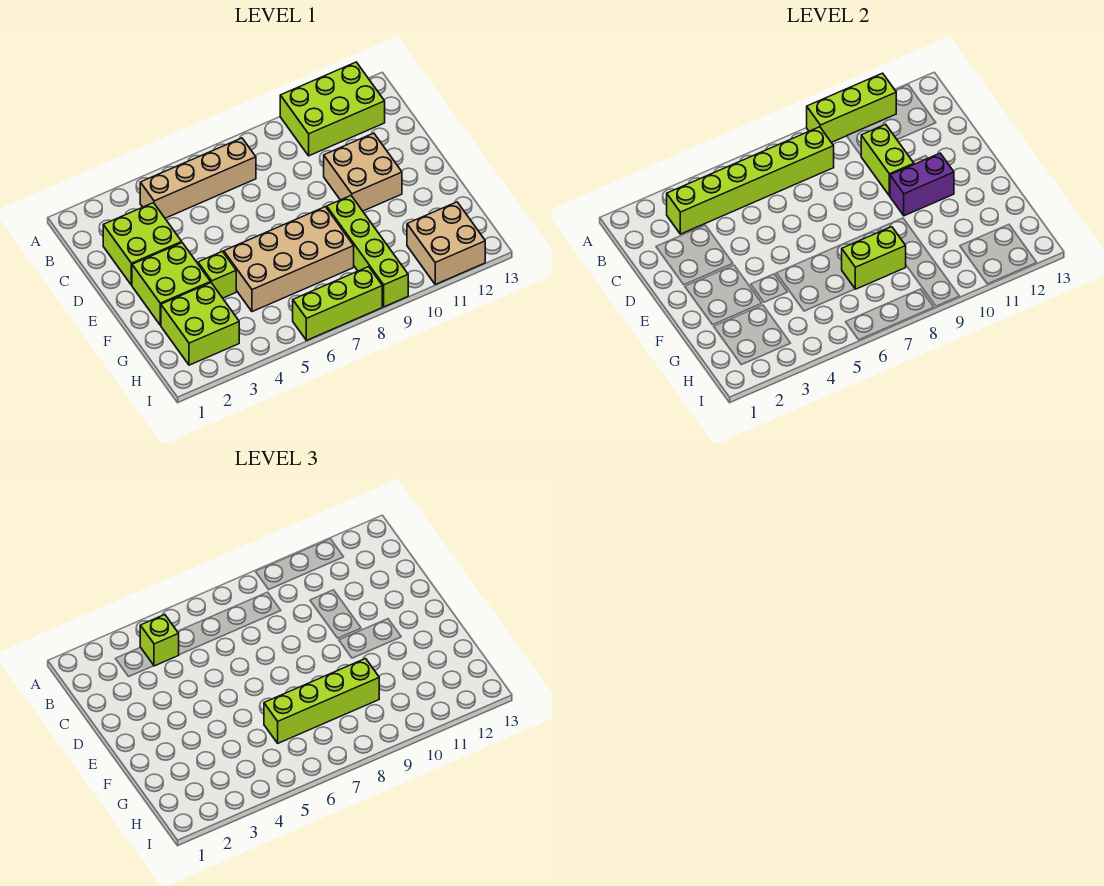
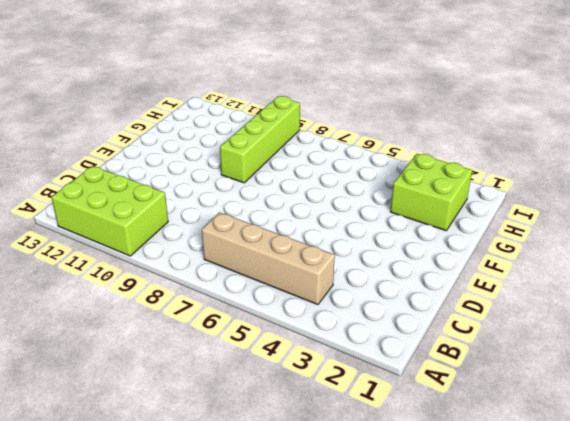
none -> lime brick C2:D3 level 1
none -> tan brick D10:E11 level 1
none -> lime brick E2:F3 level 1

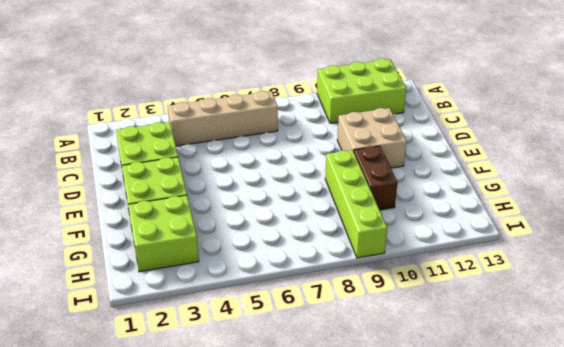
brown brick F10:G10 level 1 -> none
none -> lime brick F4 level 1
none -> tan brick F5:G8 level 1
none -> tan brick H11:I12 level 1

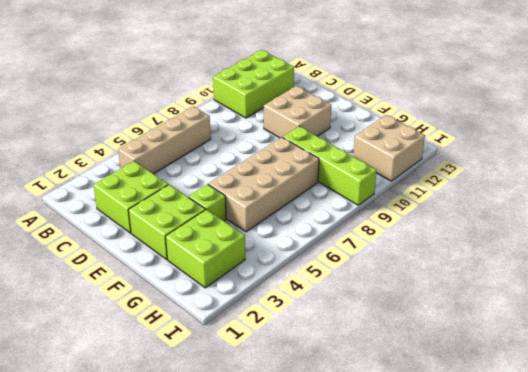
none -> lime brick I6:I8 level 1
none -> lime brick A9:A11 level 2
none -> lime brick B3:B8 level 2

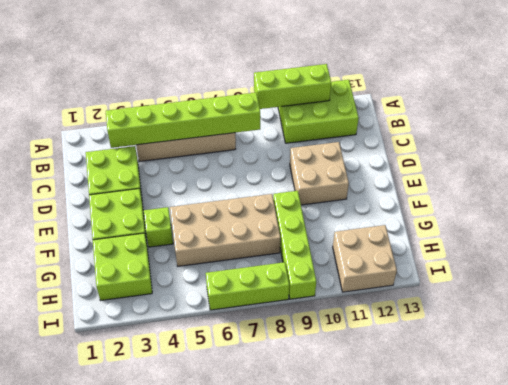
none -> lime brick C10:D10 level 2
none -> purple brick E10:E11 level 2
none -> lime brick G7:G8 level 2

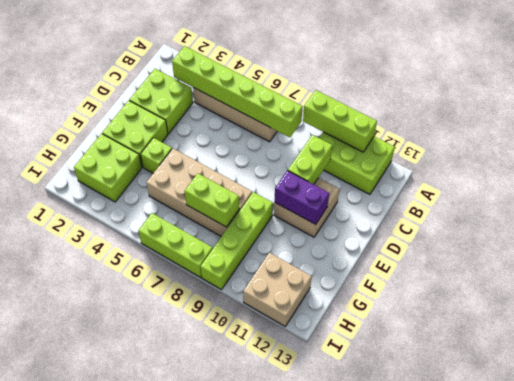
none -> lime brick B4 level 3
none -> lime brick G6:G9 level 3

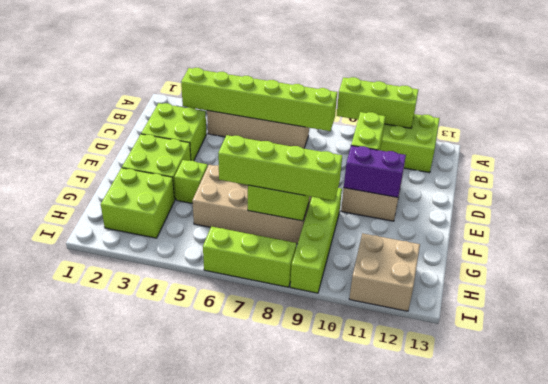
none -> lime brick B4 level 3

